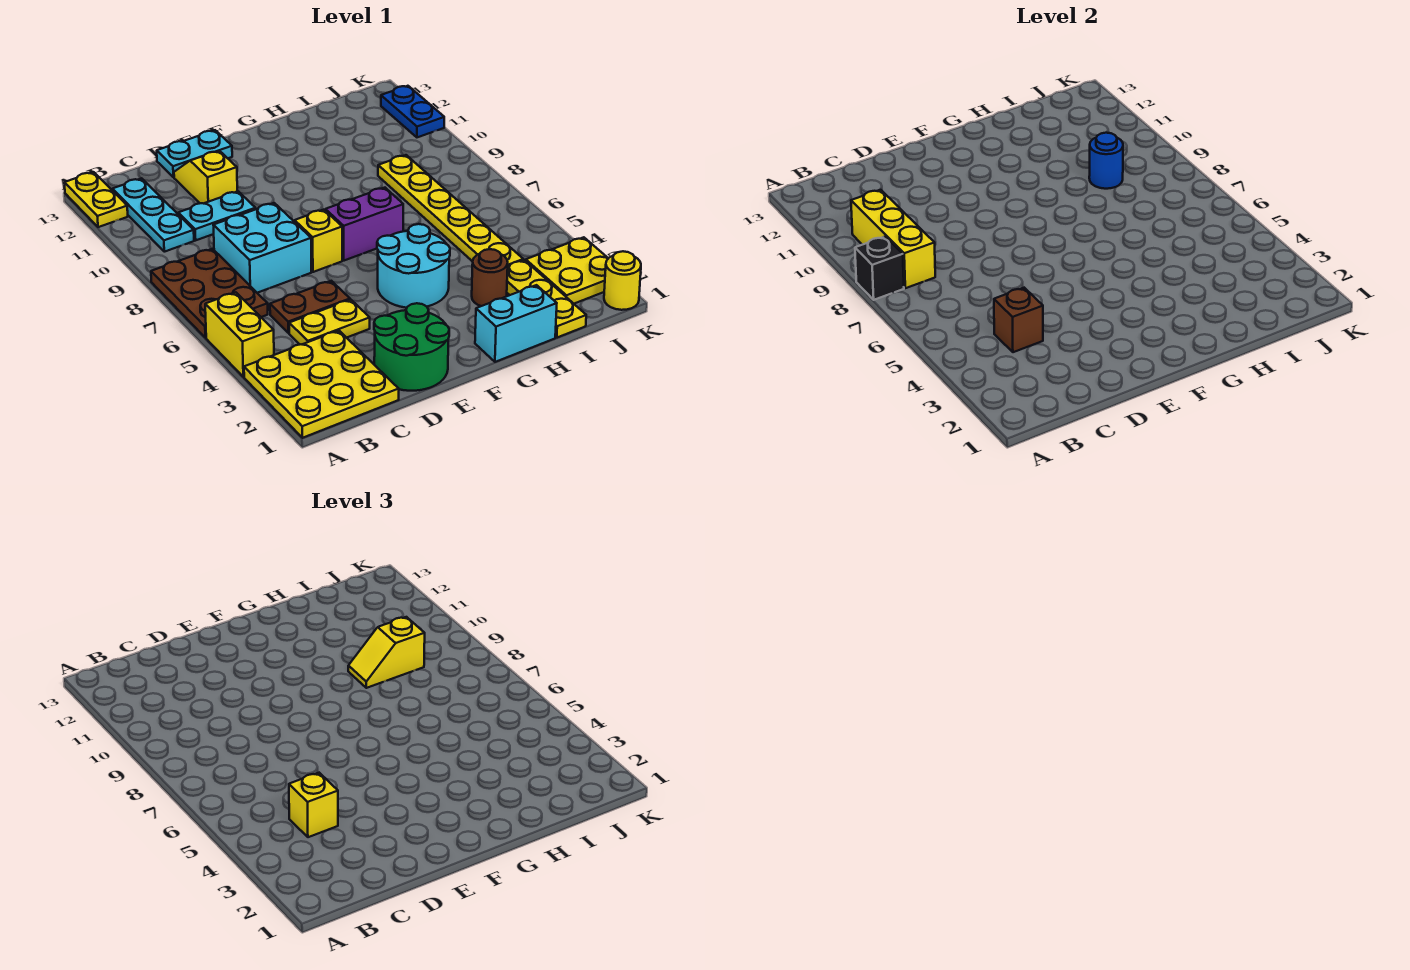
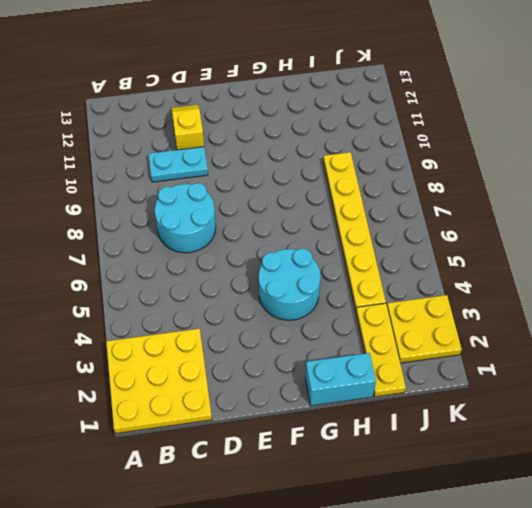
cyan round brick C7:D8 level 1 -> cyan brick C7:D8 level 1
none -> yellow brick A4:A5 level 1
none -> brown plate A6:B8 level 1
none -> yellow plate A12:A13 level 1

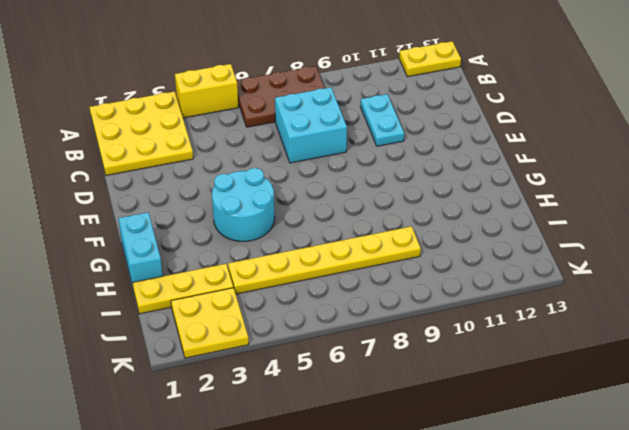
none -> cyan plate B10:B12 level 1
none -> yellow plate C4:D4 level 1
none -> brown plate C5:D5 level 1

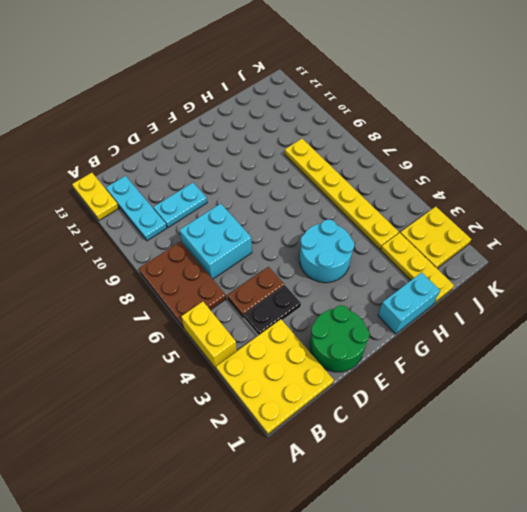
black plate C4:D4 level 1 -> yellow plate C4:D4 level 1
none -> yellow slope D11:D12 level 1 top 11
none -> cyan plate D13:E13 level 1
none -> yellow brick E7 level 1

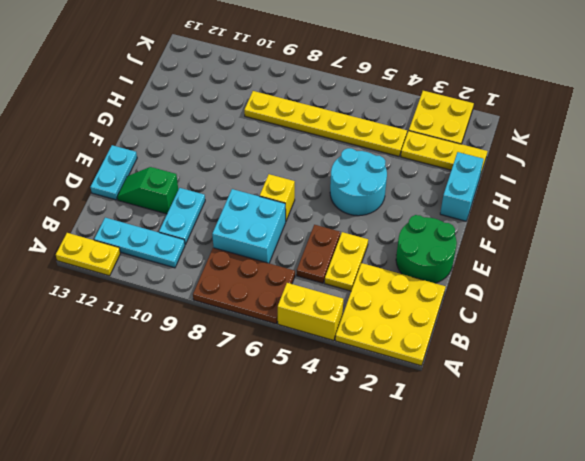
green slope D11:D12 level 1 top 11 -> yellow slope D11:D12 level 1 top 11
none -> purple brick F7:G7 level 1
none -> brown round brick H3 level 1
none -> yellow round brick K1 level 1

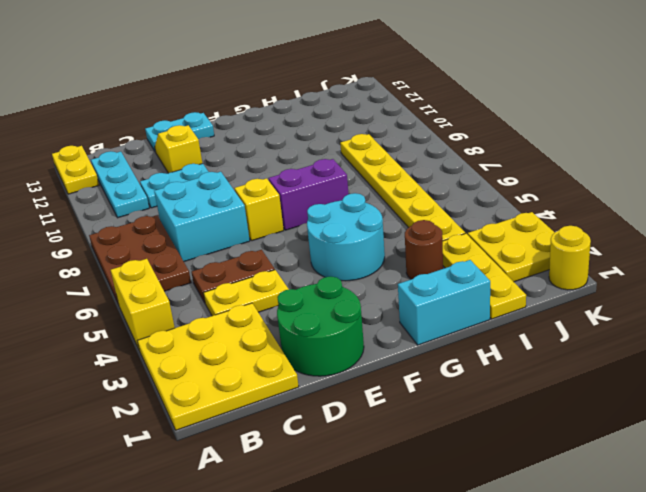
none -> blue plate K11:K12 level 1
none -> black brick A8 level 2
none -> yellow brick B8:B10 level 2

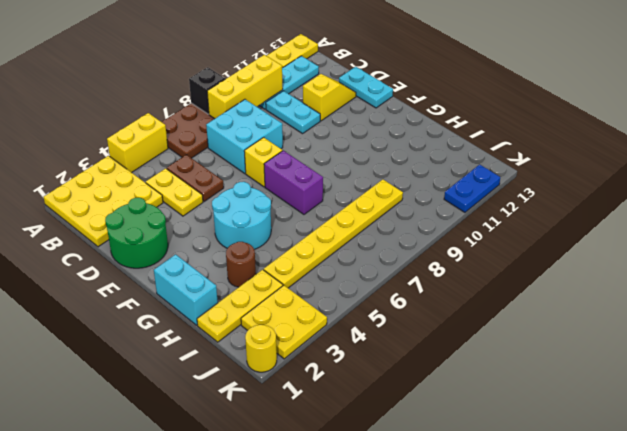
none -> brown brick C4 level 2
none -> blue round brick I9 level 2
none -> yellow brick C4 level 3

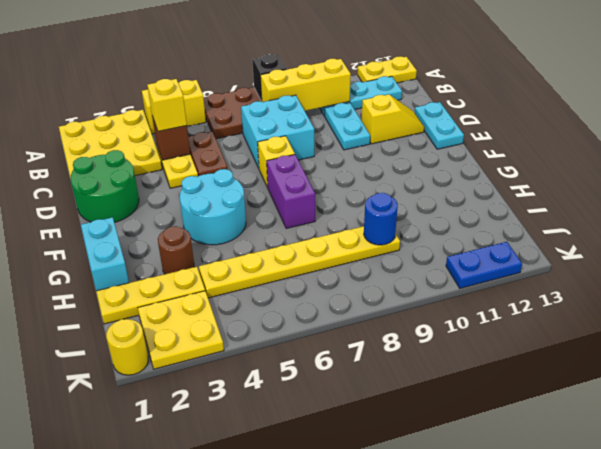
none -> yellow slope H9:I9 level 3 top I

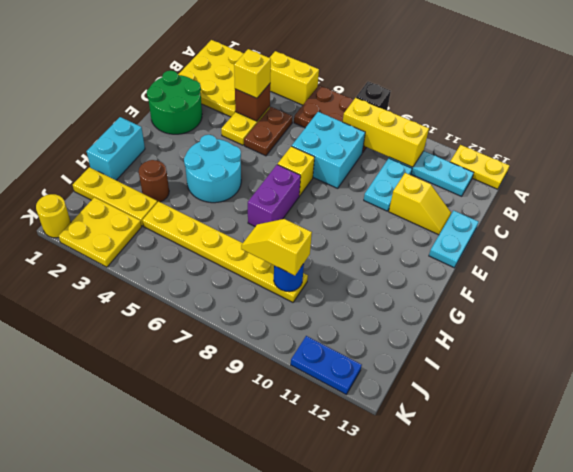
yellow slope I8:I9 level 3 top 9 -> yellow slope H9:I9 level 3 top I

